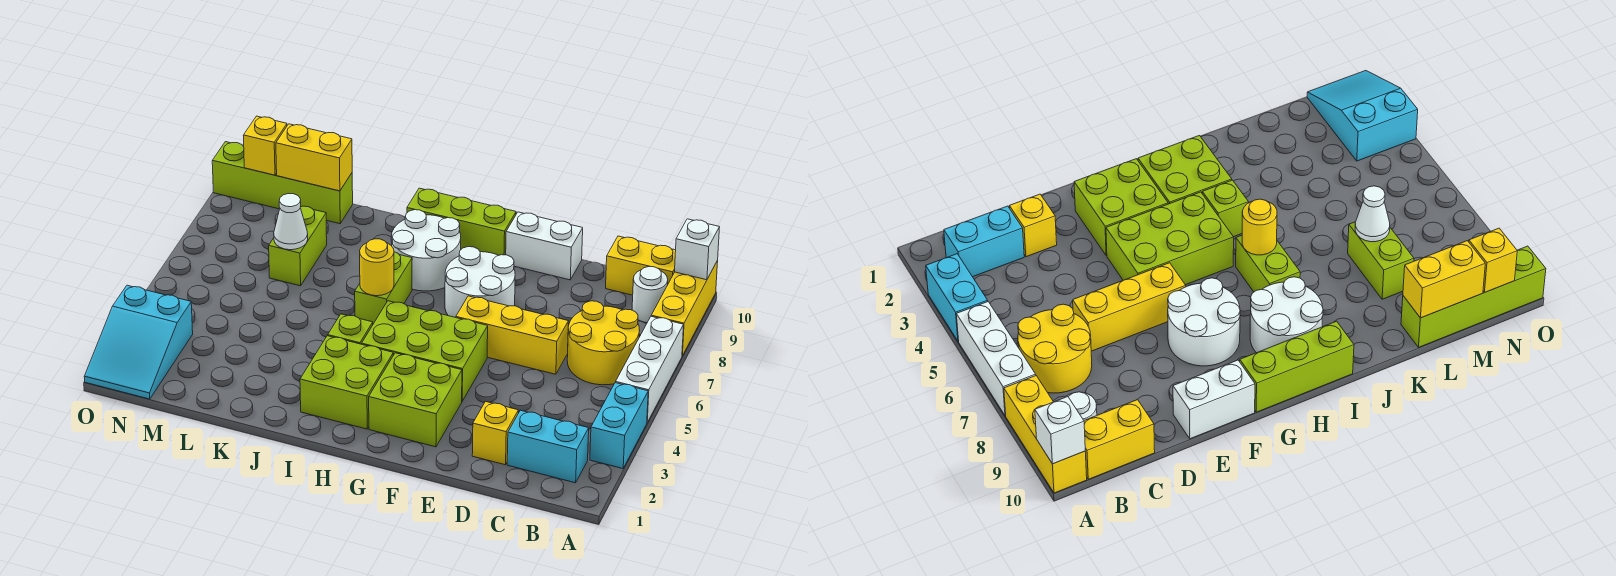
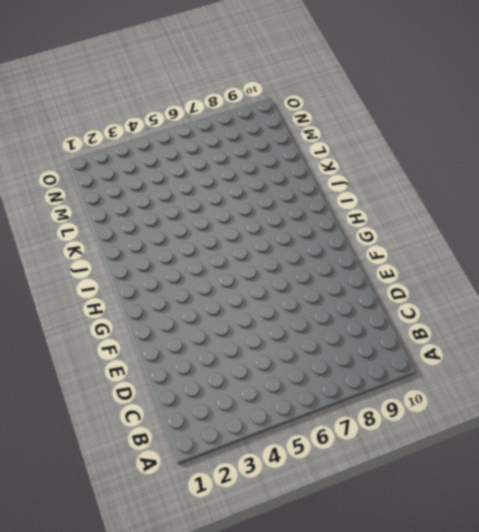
none -> cyan brick A3:A4 level 1
none -> white brick A5:A7 level 1
none -> yellow brick A8:A10 level 1

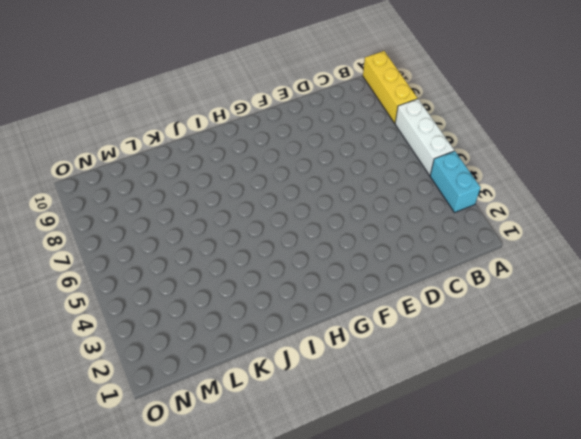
none -> cyan brick B2:C2 level 1
none -> yellow round brick B6:C7 level 1
none -> white round brick B9 level 1

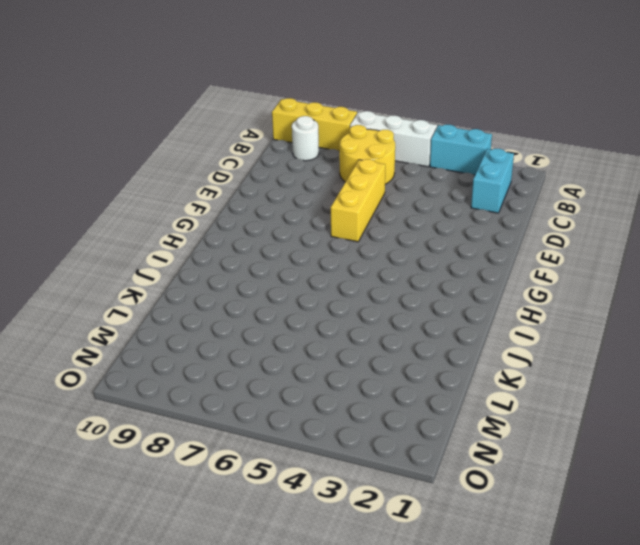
none -> yellow brick B10:C10 level 1
none -> yellow brick D2 level 1
none -> white brick E10:F10 level 1

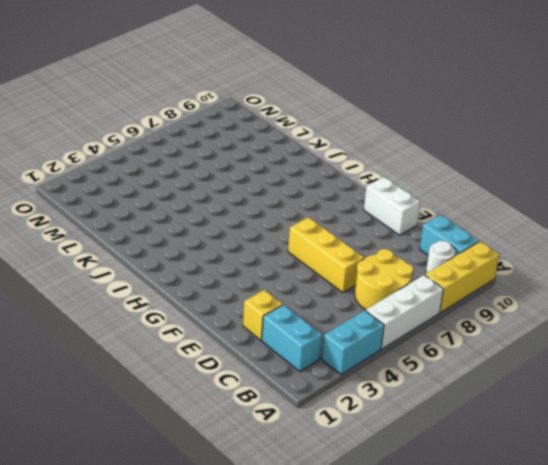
cyan brick B10:C10 level 1 -> yellow brick B10:C10 level 1
none -> lime brick F2:G3 level 1
none -> lime brick F4:H5 level 1
none -> white round brick F7:G8 level 1

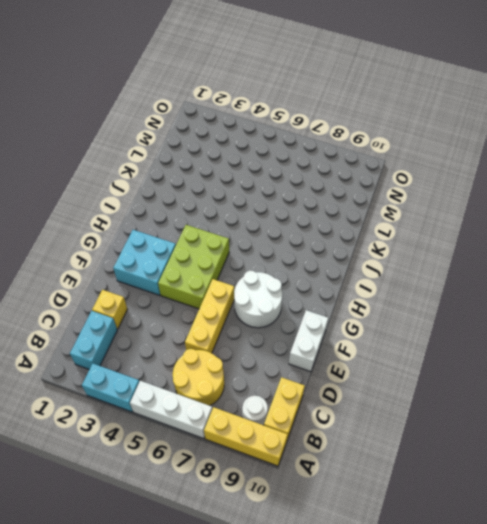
cyan brick F2:G3 level 1 -> lime brick F2:G3 level 1
none -> lime brick G10:I10 level 1
none -> lime brick H2:I3 level 1
none -> white round brick H8:I9 level 1

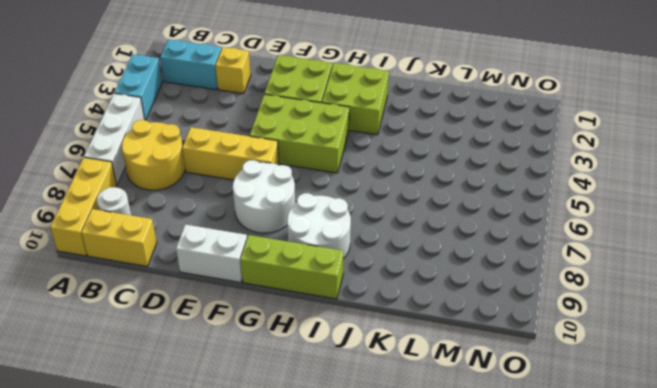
none -> lime brick I4 level 1
none -> lime brick I6:I7 level 1
none -> lime brick L7:L8 level 1

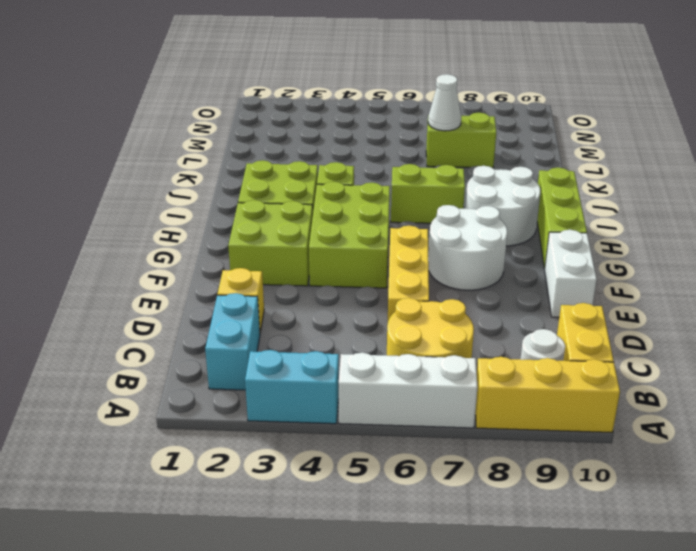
none -> lime brick L10:O10 level 1
none -> cyan slope N1:O3 level 1 top 3
none -> white brick A10 level 2

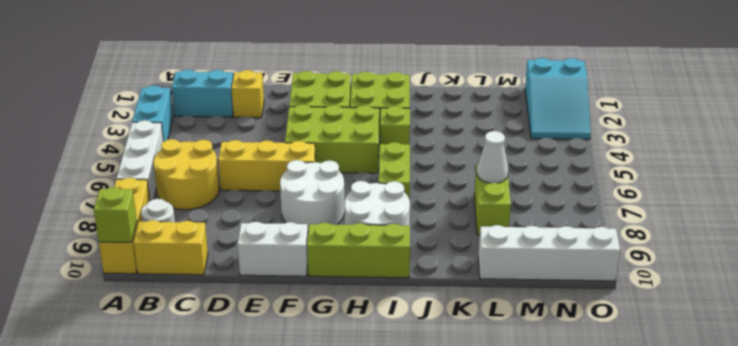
lime brick A10 level 2 -> white brick A10 level 2
white brick L10:O10 level 1 -> lime brick L10:O10 level 1
cyan slope N1:O3 level 1 top 1 -> cyan slope N1:O3 level 1 top 3
none -> yellow round brick I6 level 2
none -> yellow brick L10:M10 level 2
none -> yellow brick N10 level 2

